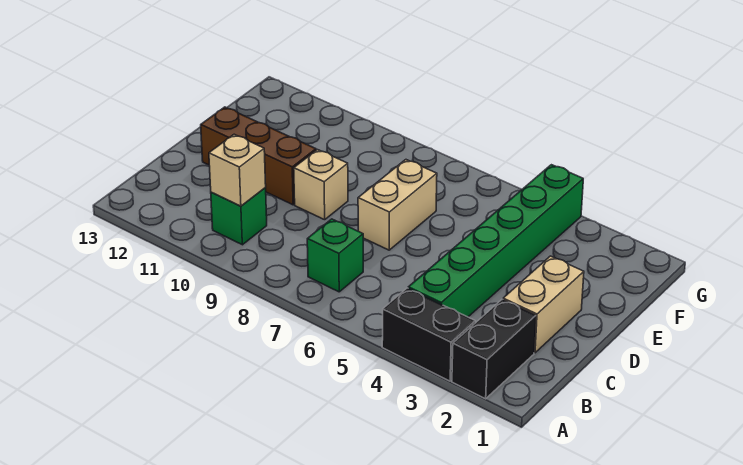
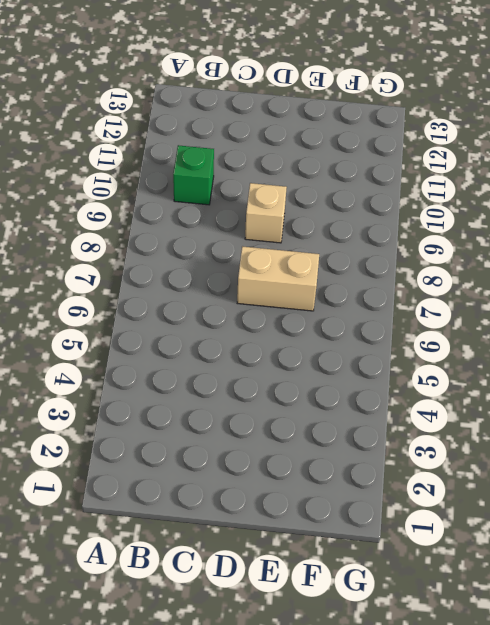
none -> black brick A2:B2 level 1
none -> black brick A3:A4 level 1

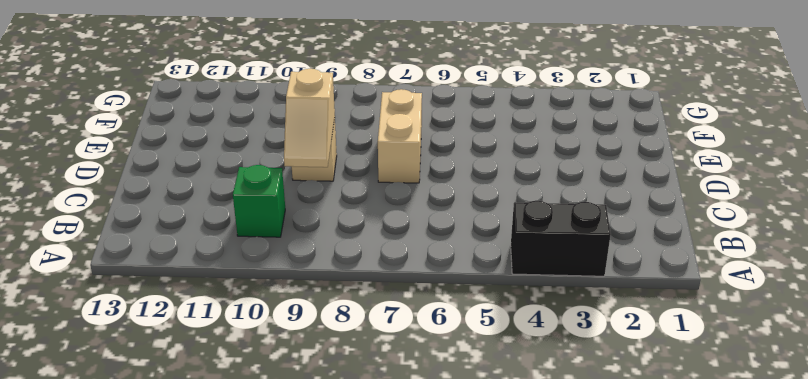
tan slope C9:D9 level 2 top D -> none
none -> black brick A2:B2 level 1
none -> green brick B4:G4 level 1

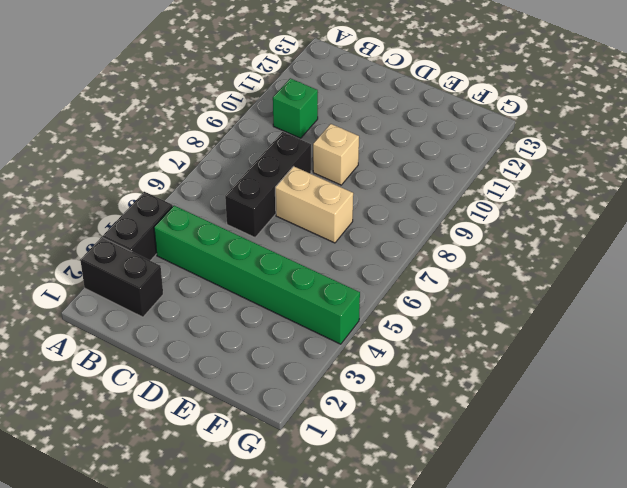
black brick C6:C8 level 1 -> none
none -> green brick B7 level 1
none -> tan brick C2:D2 level 1

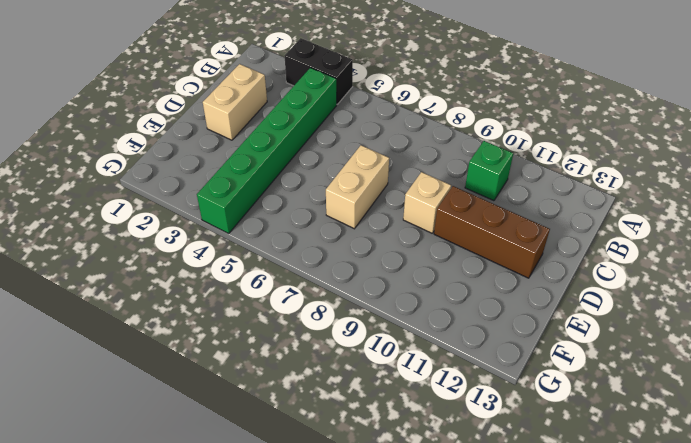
none -> black brick A2:B2 level 1
none -> green brick B7 level 1

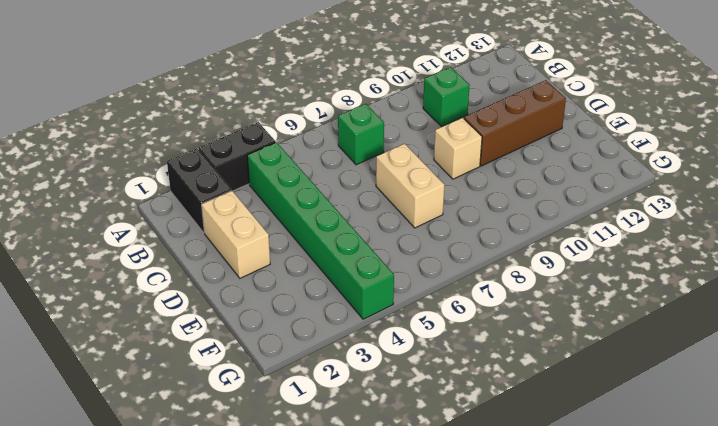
none -> tan brick B10 level 2

